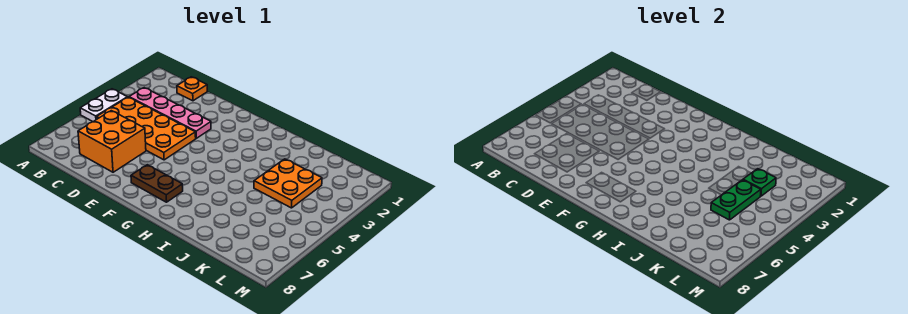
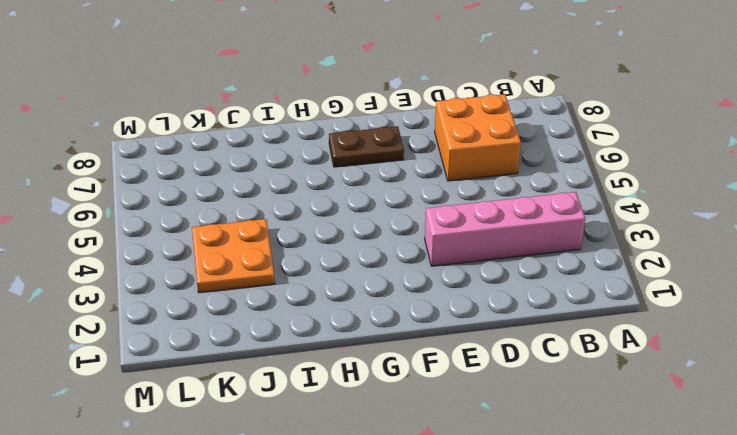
pink brick B3:E3 level 1 -> pink plate B3:E3 level 1
none -> white plate A4:A5 level 1
none -> orange plate B4:E5 level 1

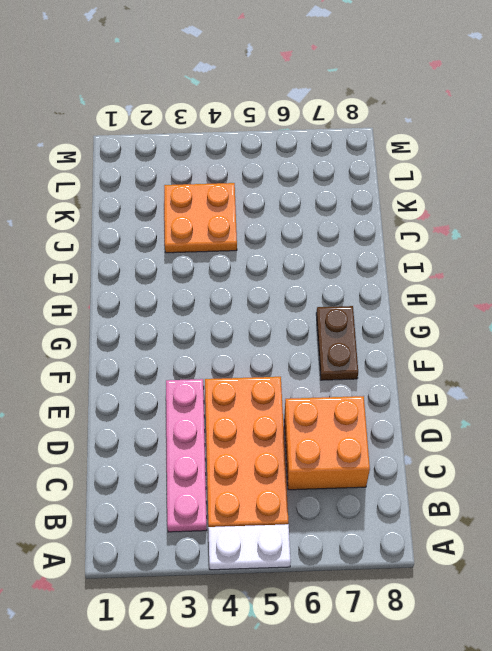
none -> orange plate C1 level 1
none -> green plate K3 level 2

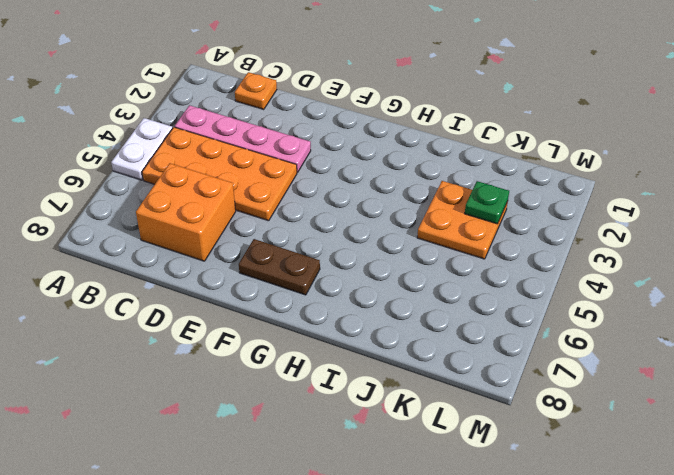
none -> green plate K4:K5 level 2

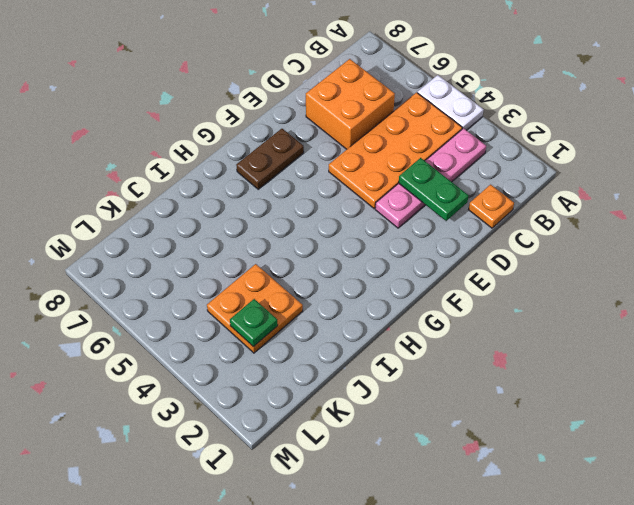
green plate D2:D3 level 2 -> green plate K4:K5 level 2

